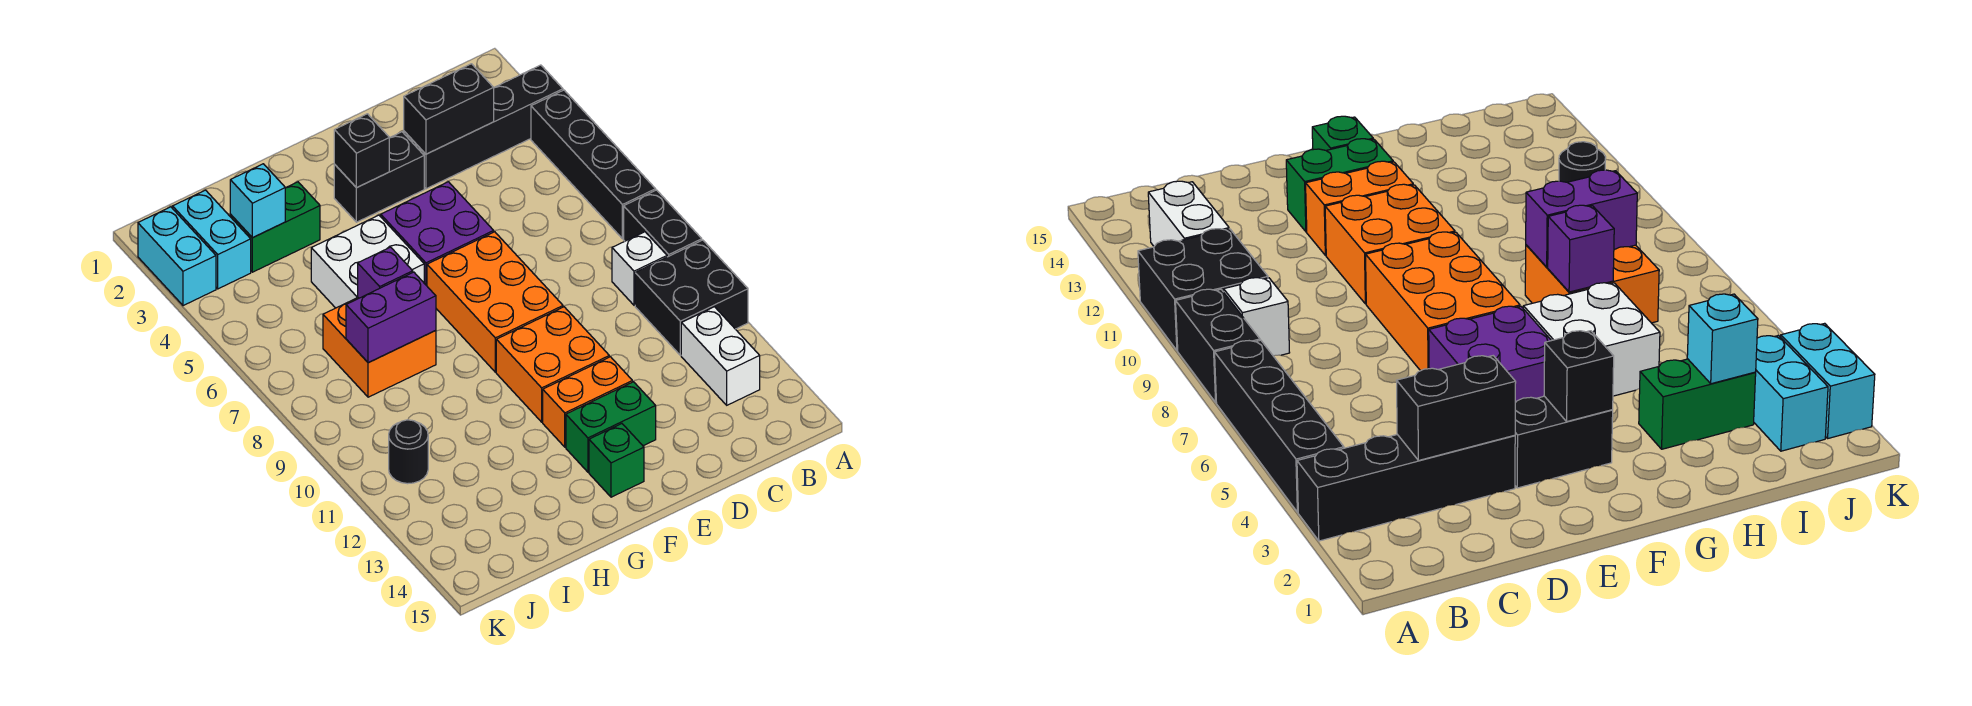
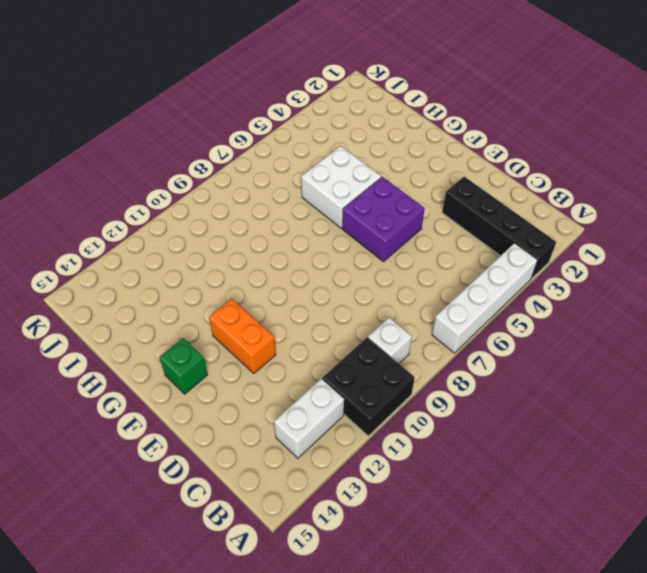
white brick A4:A7 level 1 -> black brick A4:A7 level 1
none -> black brick A8:A9 level 1
none -> black brick E3:F3 level 1
none -> orange brick E7:F9 level 1

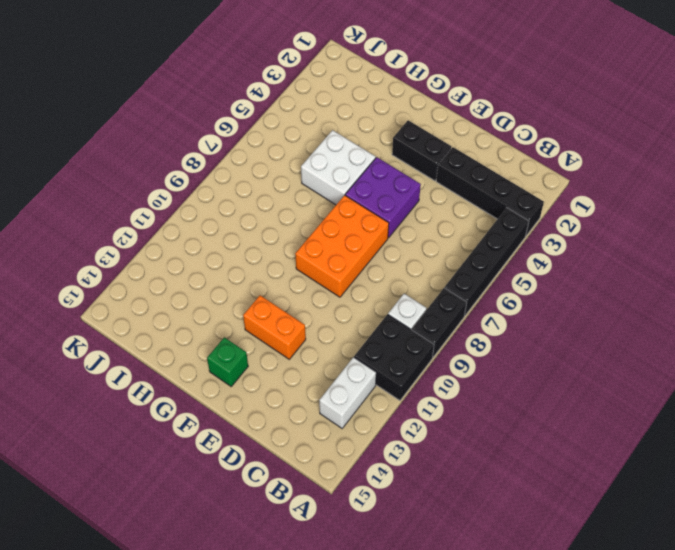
none -> orange brick E10:F11 level 1
none -> green brick E13:F13 level 1
none -> green brick H3:I3 level 1

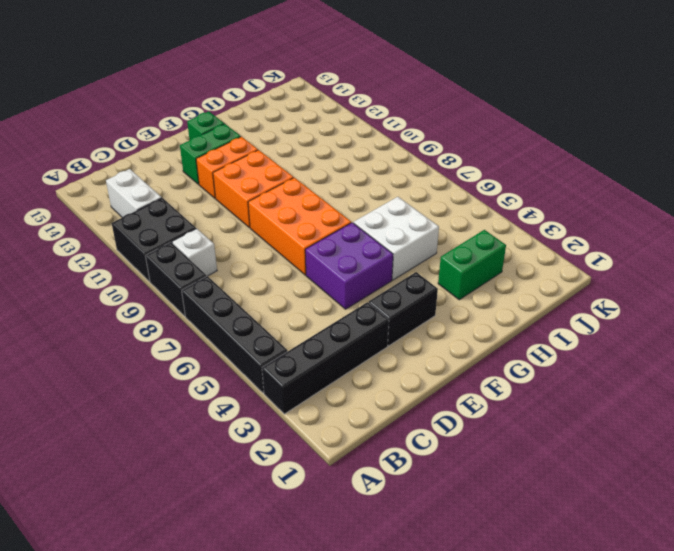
none -> orange brick H7:I8 level 1
none -> cyan brick J2:J3 level 1
none -> black round brick J11 level 1

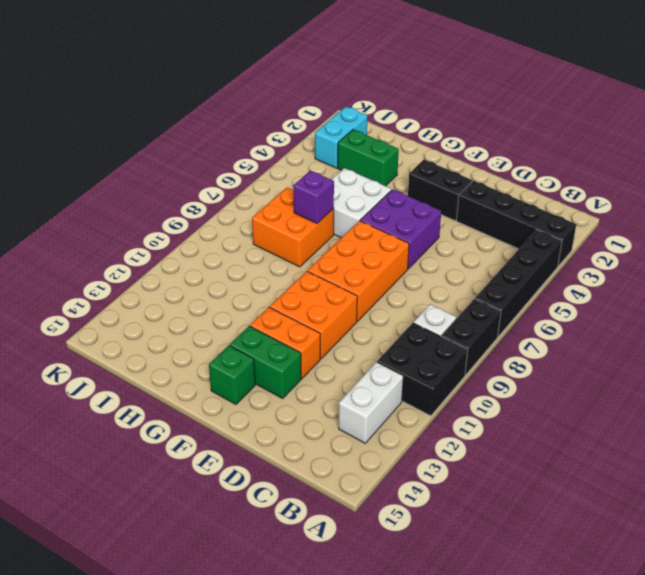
none -> black round brick J11 level 1
none -> cyan brick K2:K3 level 1
none -> black brick C3:D3 level 2

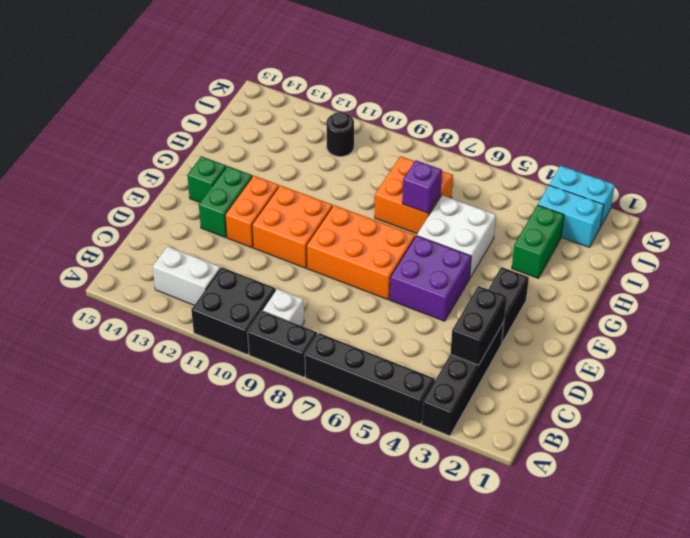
none -> black brick F3 level 2
none -> purple brick H8:I8 level 2
none -> cyan brick I3 level 2

